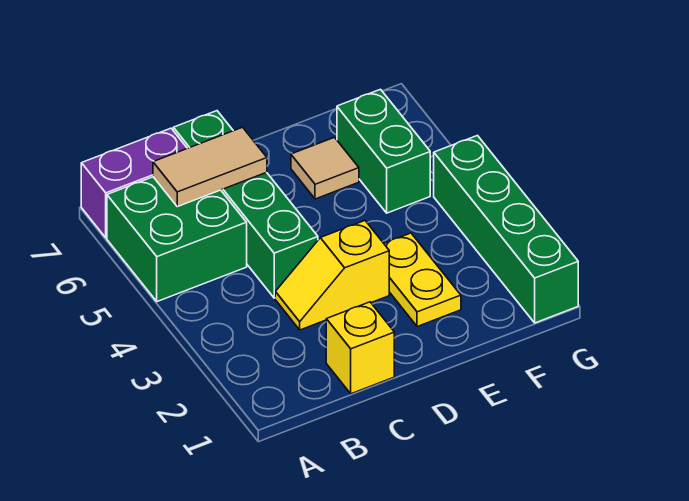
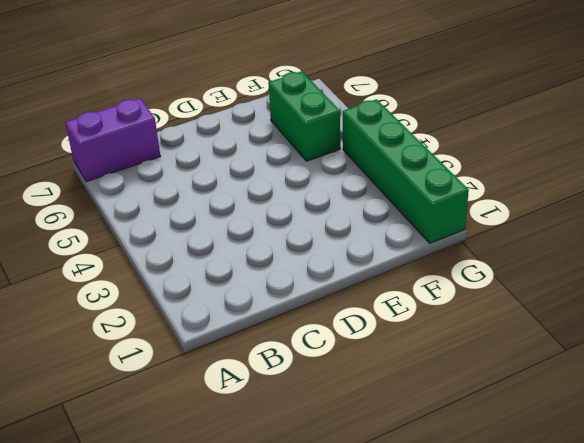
none -> green brick A5:B6 level 1
none -> yellow brick C1 level 1

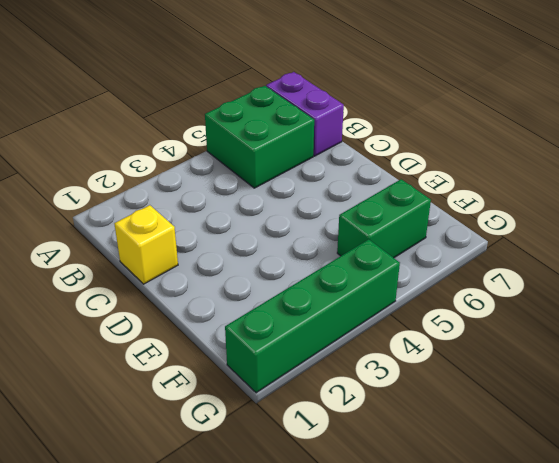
none -> yellow slope C3:D3 level 1 top D
none -> green brick C4:C7 level 1

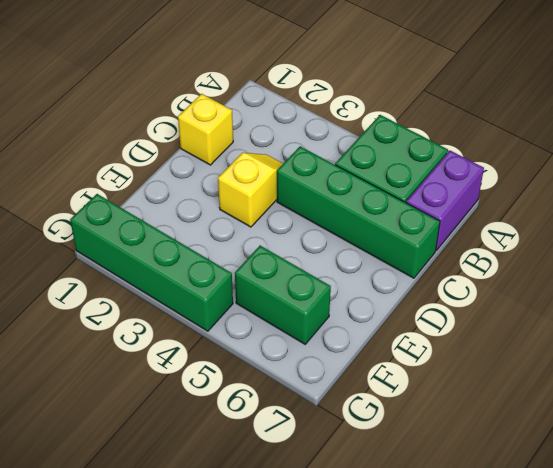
none -> yellow plate E2:E3 level 1
none -> tan tile E6 level 1

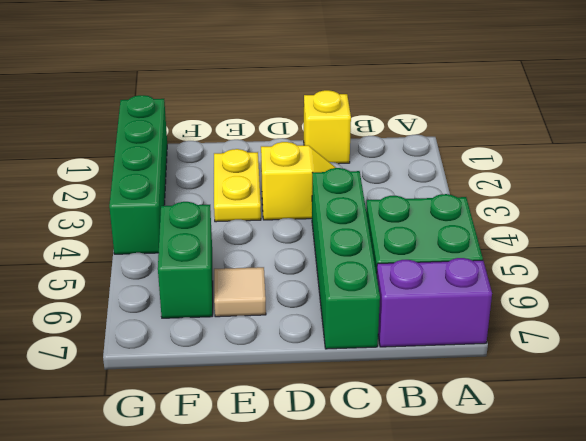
none -> tan tile B6:C6 level 2

